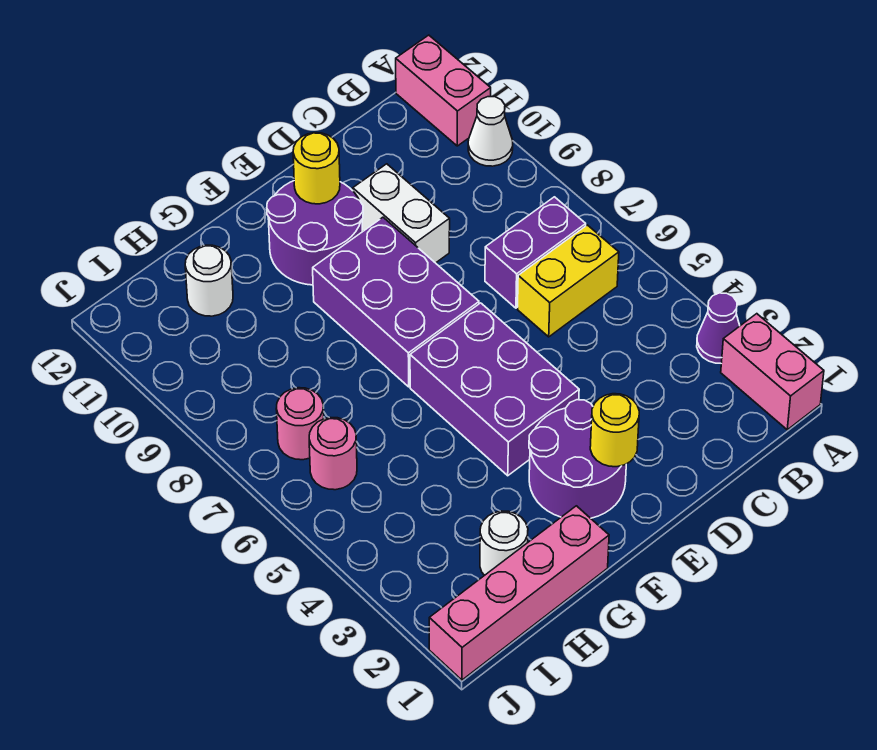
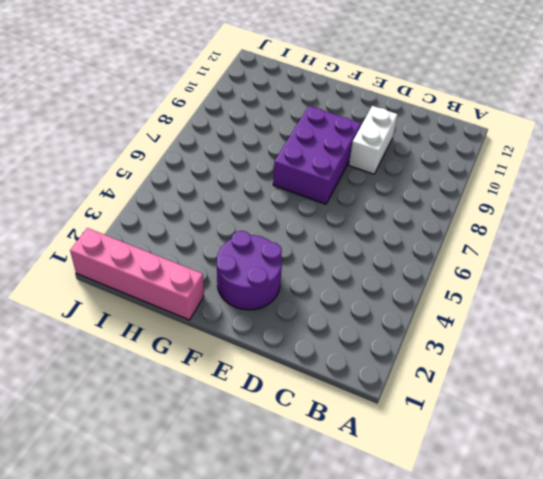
none -> pink brick A1:A2 level 1
none -> purple cone A3 level 1
none -> white cone A10 level 1

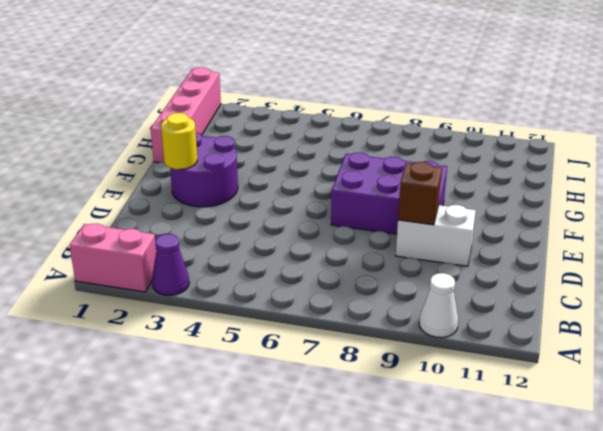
brown brick D9 level 2 -> none
none -> pink brick A11:A12 level 1
none -> yellow brick B6:C6 level 1
none -> purple brick B7:C7 level 1

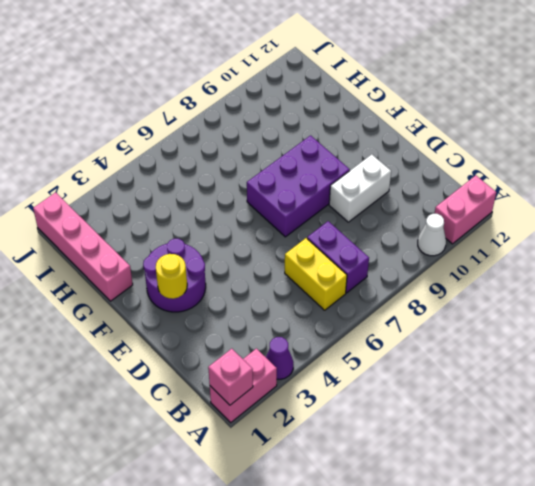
pink brick A1 level 2 -> none
none -> purple brick E4:F6 level 1
none -> purple round brick E10:F11 level 1
none -> white round brick H2 level 1

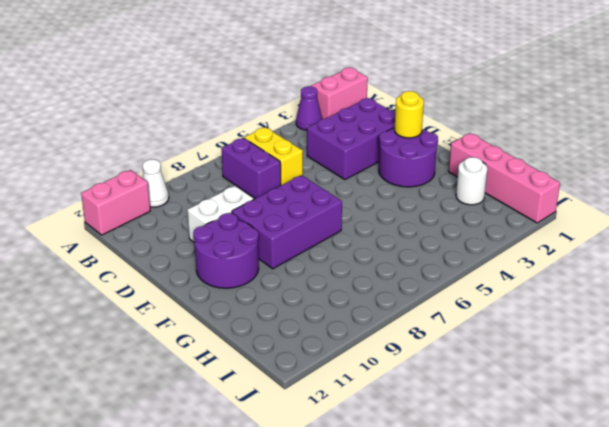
purple brick C2:D4 level 1 -> purple brick E4:F6 level 1
none -> white round brick H11 level 1
none -> pink round brick I6 level 1
none -> pink round brick I7 level 1

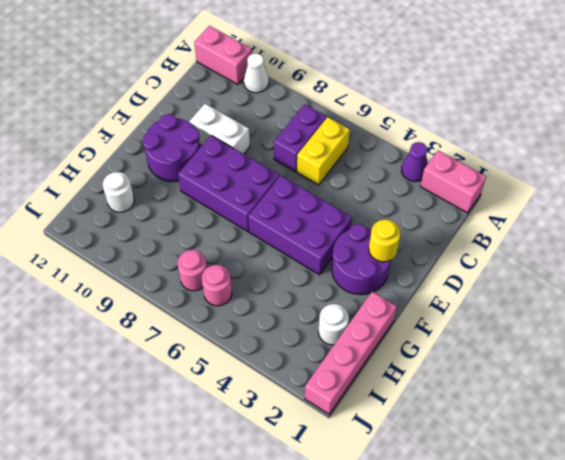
none -> yellow round brick E11 level 2

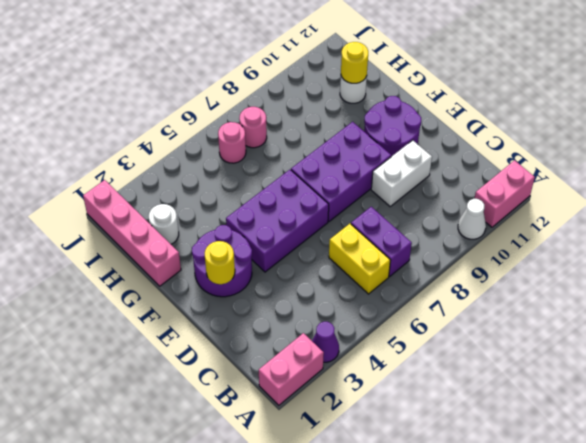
yellow round brick H11 level 2 -> yellow round brick E11 level 2

